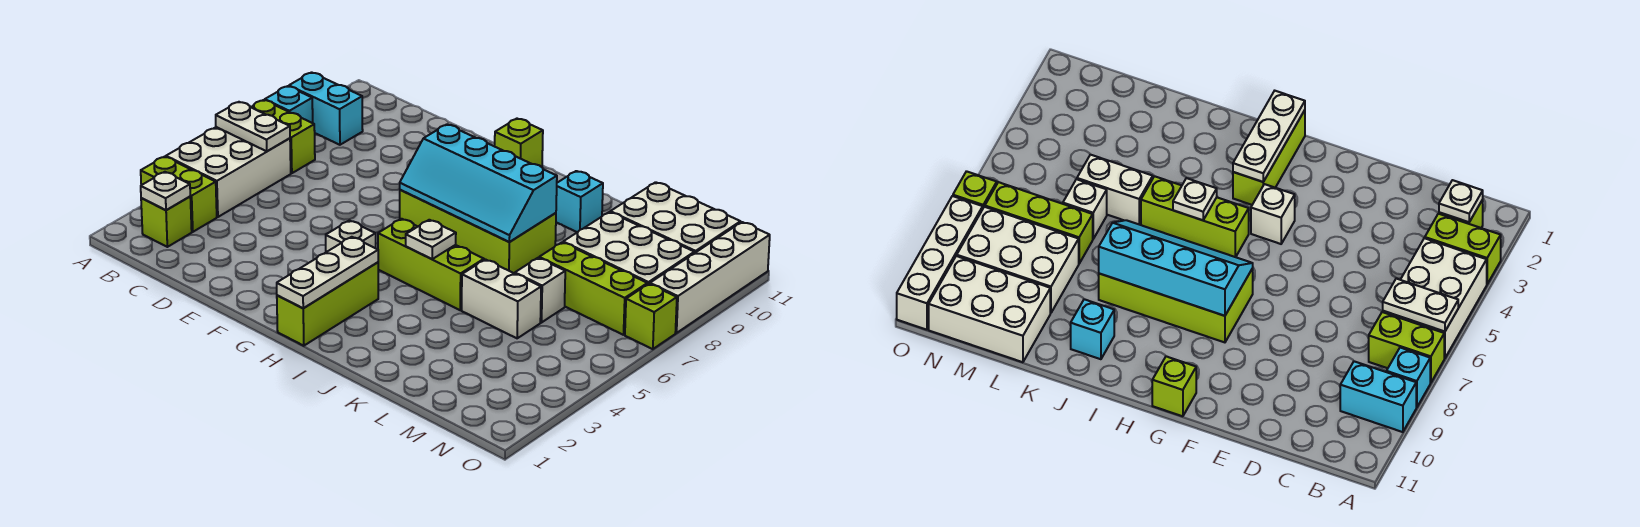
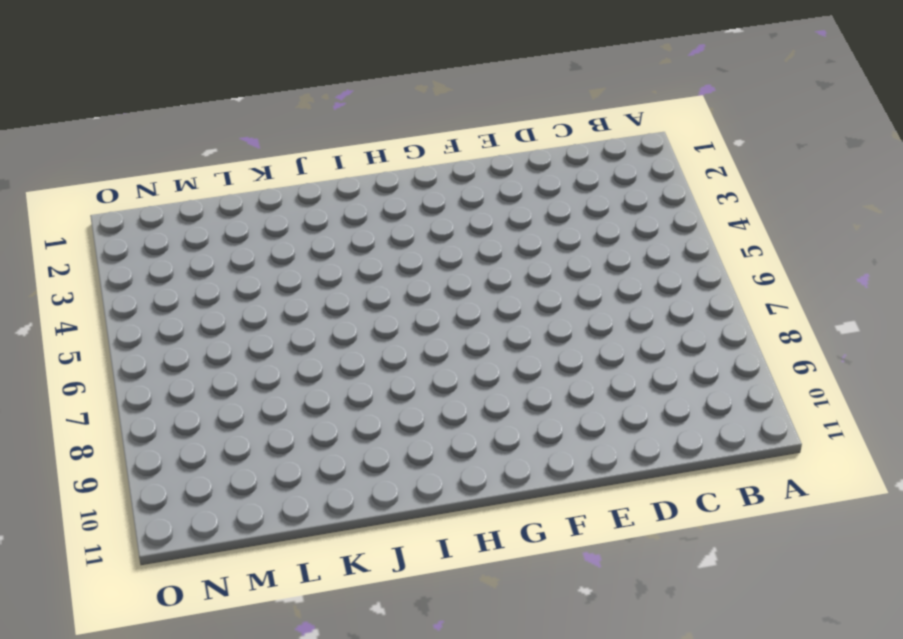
none -> lime brick A3:B3 level 1
none -> white brick A4:B6 level 1
none -> lime brick A7:B7 level 1

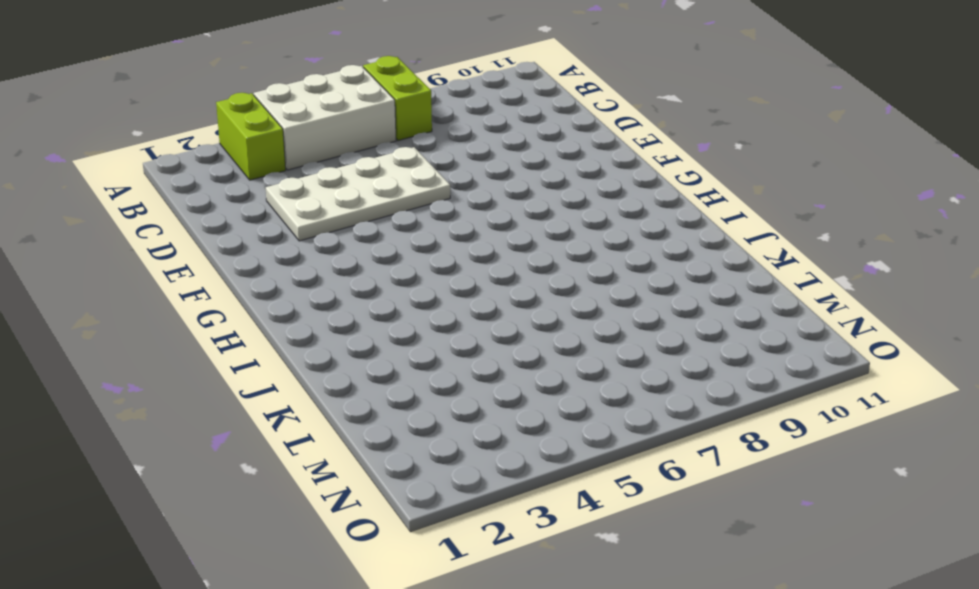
white plate D3:E6 level 1 -> none
none -> cyan brick A8 level 1
none -> cyan brick A9:B9 level 1
none -> lime brick B2 level 1

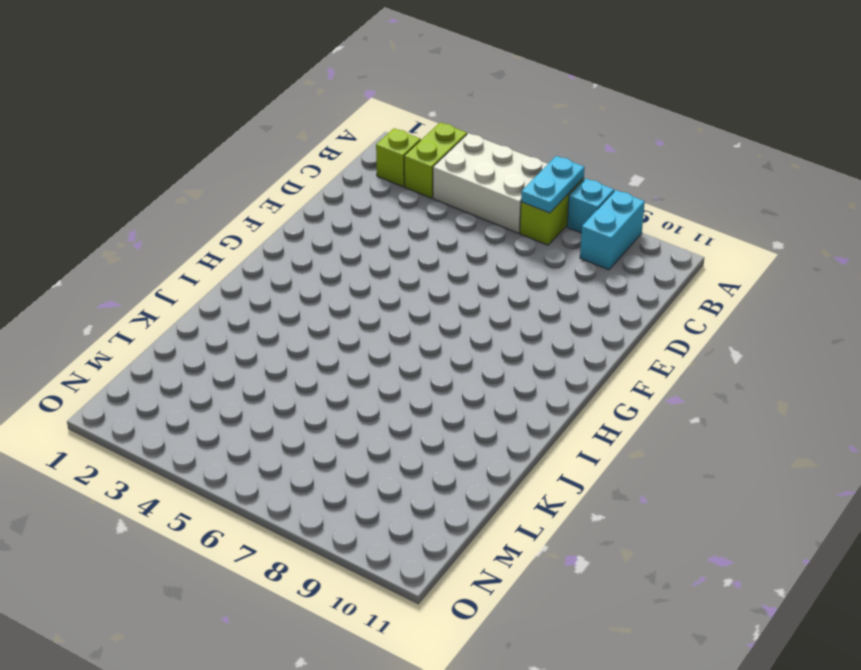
cyan plate A7:B7 level 2 -> none
none -> white brick G4 level 1
none -> lime brick G7:J8 level 1
none -> lime brick G11 level 1

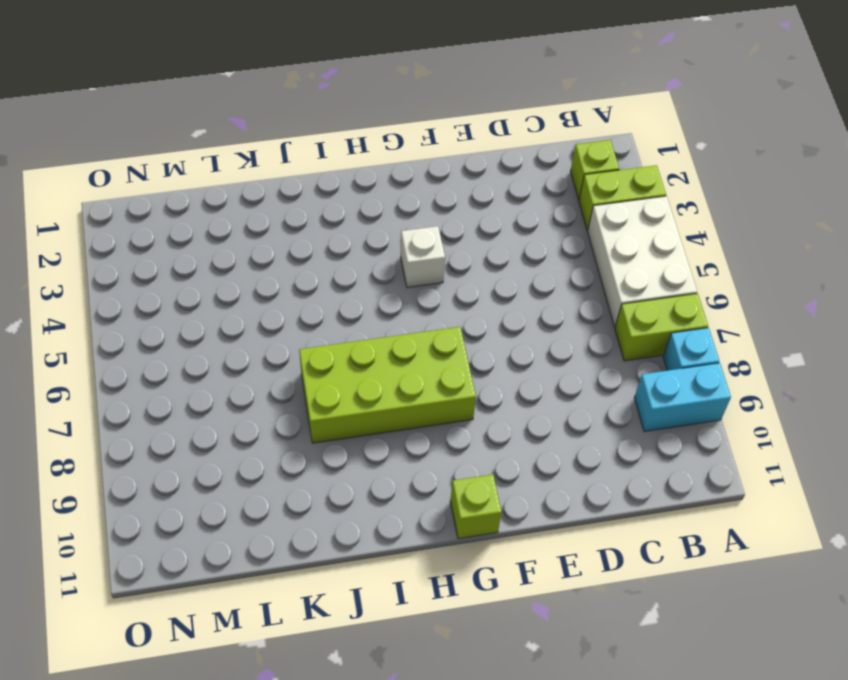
none -> lime brick H1:H3 level 1
none -> lime brick H5:J5 level 1
none -> cyan brick J10 level 1

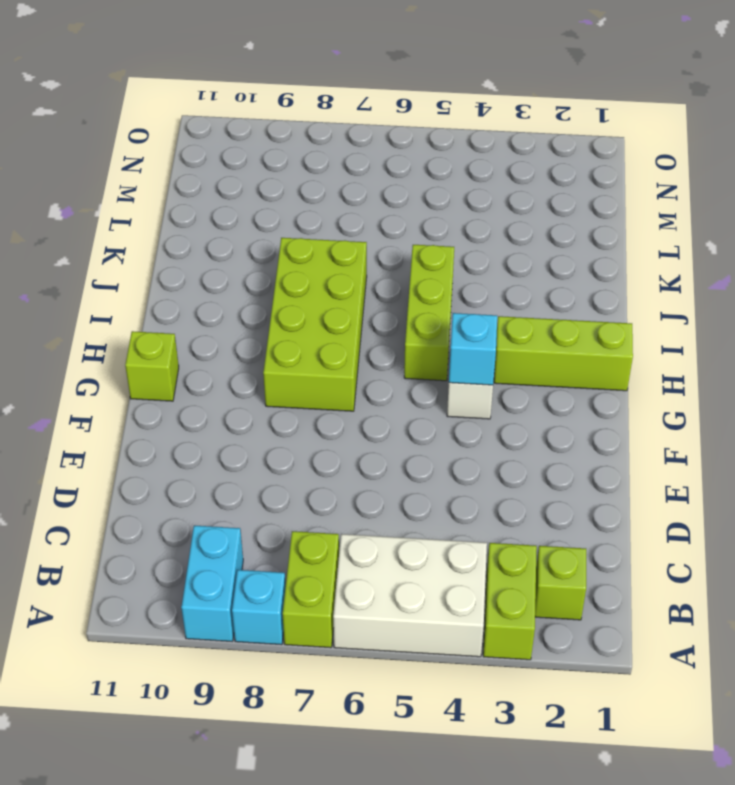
cyan brick G4 level 2 -> cyan brick J10 level 1
none -> white brick K5:L5 level 1
none -> white brick L6 level 1
none -> lime brick L7:N7 level 1

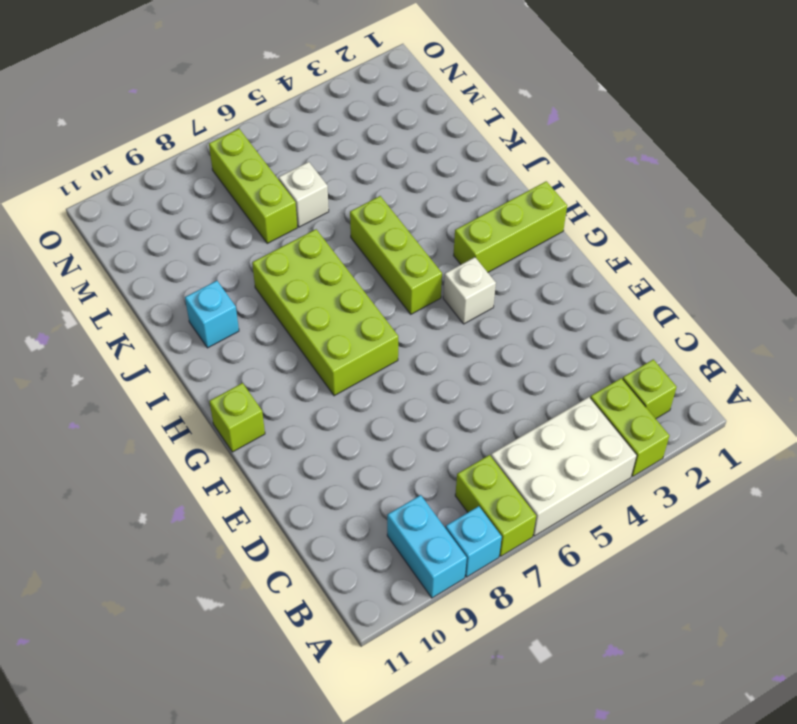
none -> white brick K5:L5 level 1
none -> white brick L8:N9 level 1
none -> white brick L10:N11 level 1

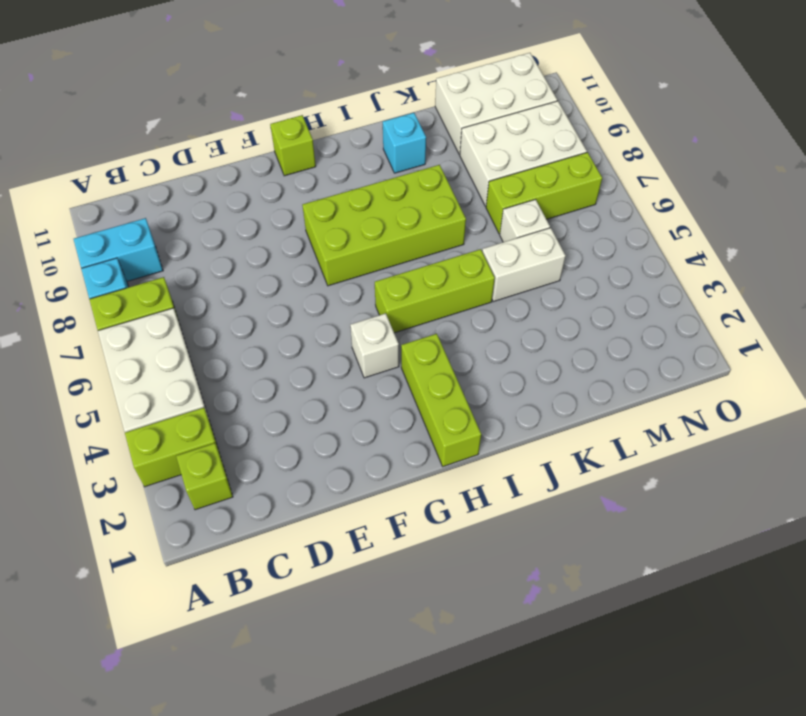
none -> lime brick O7 level 1
none -> white brick O8:O11 level 1
none -> white plate A6:B6 level 2

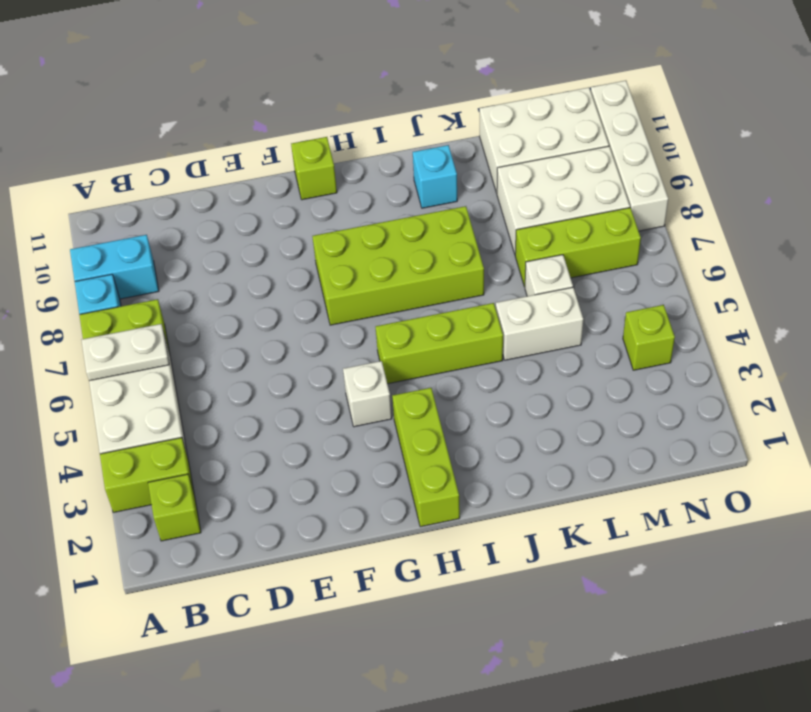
lime brick N4 level 1 -> lime brick O7 level 1
none -> white plate B2 level 2
none -> cyan slope G7:J8 level 2 top 8
none -> white plate H1:H3 level 2

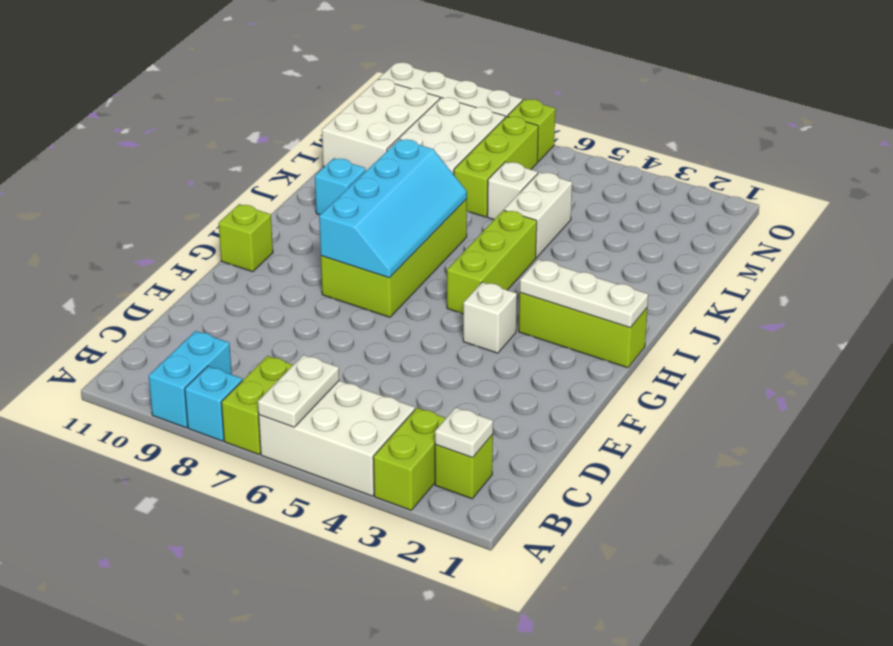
none -> white plate I5 level 2

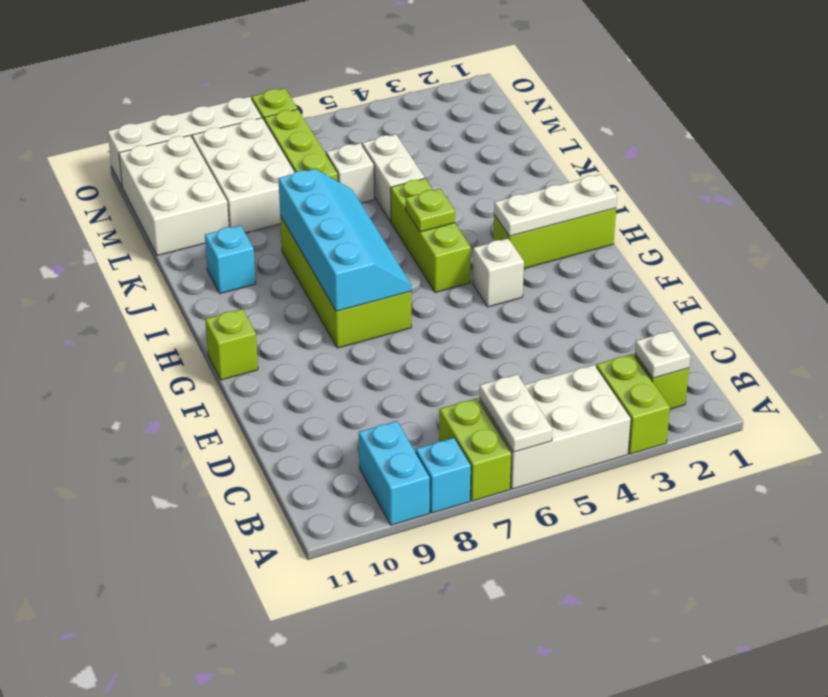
lime plate I5 level 2 -> white plate I5 level 2

